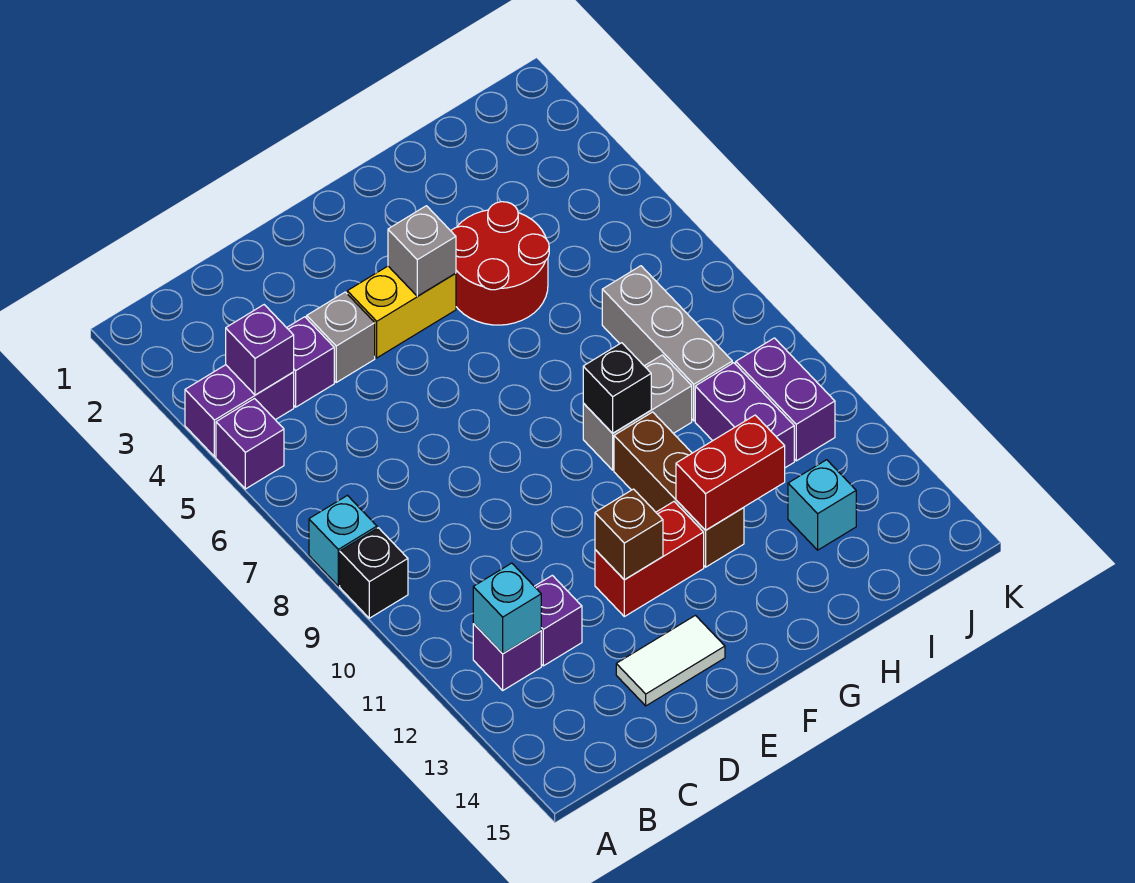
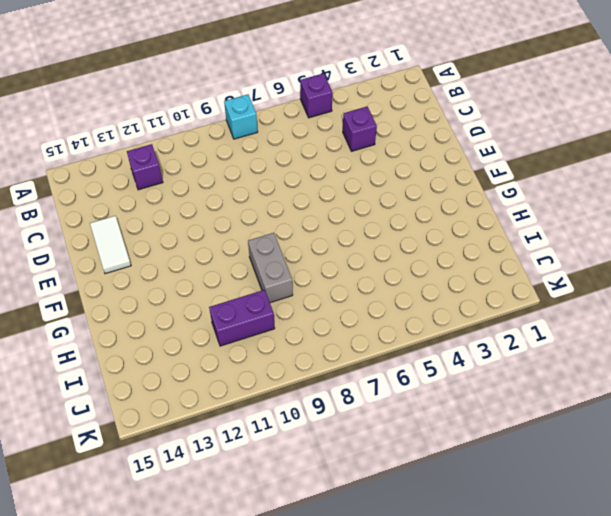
none -> purple brick A4:B4 level 1
none -> black brick A9 level 1
none -> purple brick C12 level 1

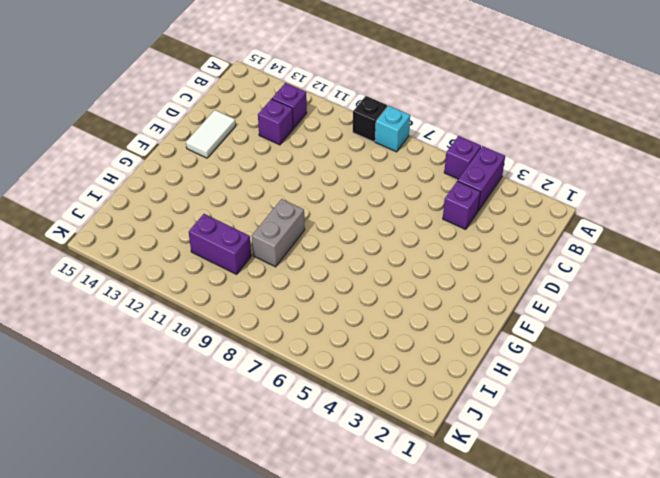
none -> grey brick D4 level 1
none -> yellow brick E4:F4 level 1
none -> red brick E12:F12 level 1

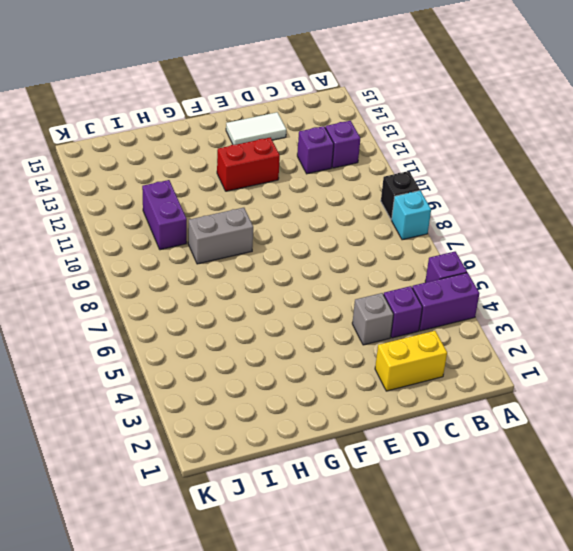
yellow brick C2:D2 level 1 -> yellow brick E4:F4 level 1
none -> red round brick G4:H5 level 1
none -> brown brick G10:G12 level 1
none -> grey brick I7:I9 level 1

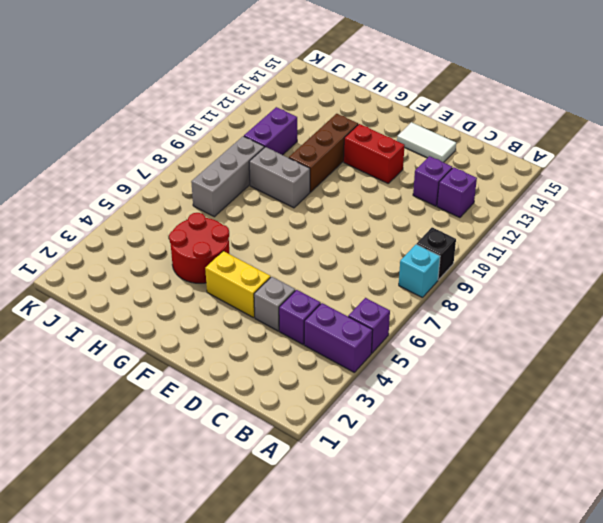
none -> cyan brick I13 level 1
none -> purple brick J10:J11 level 1
none -> purple brick B4 level 2

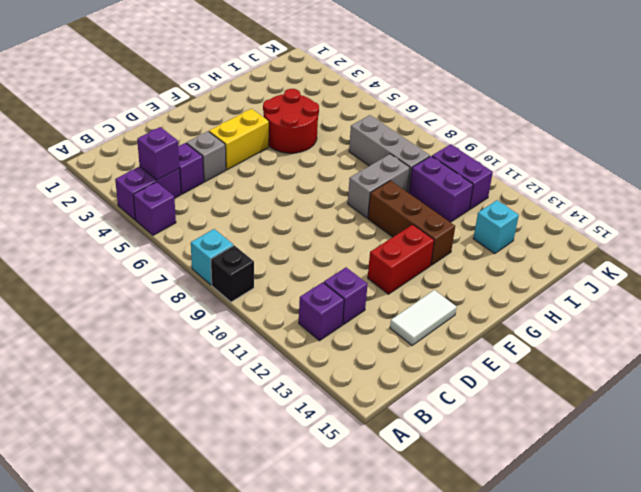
none -> cyan brick B12 level 2
none -> brown brick E12 level 2
none -> grey brick F4 level 2

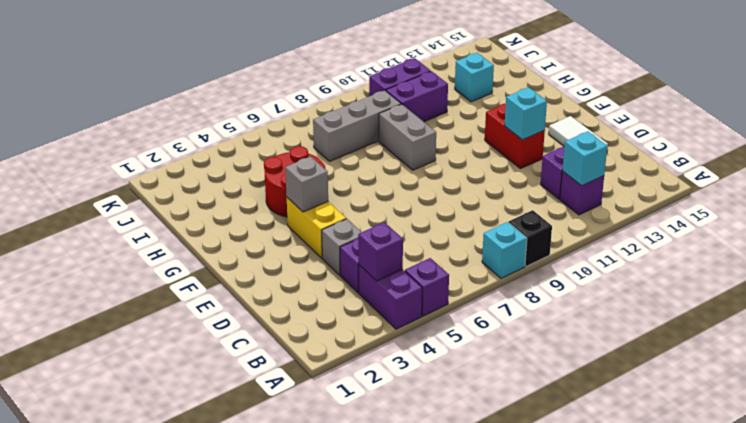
cyan brick E12 level 2 -> brown brick E12 level 2
none -> brown brick G10:G12 level 1
none -> black brick G9 level 2
none -> red brick G12:H12 level 2

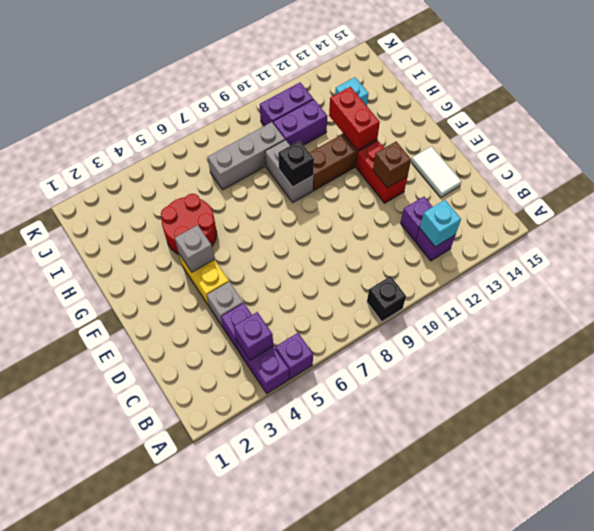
none -> cyan brick A8 level 1

